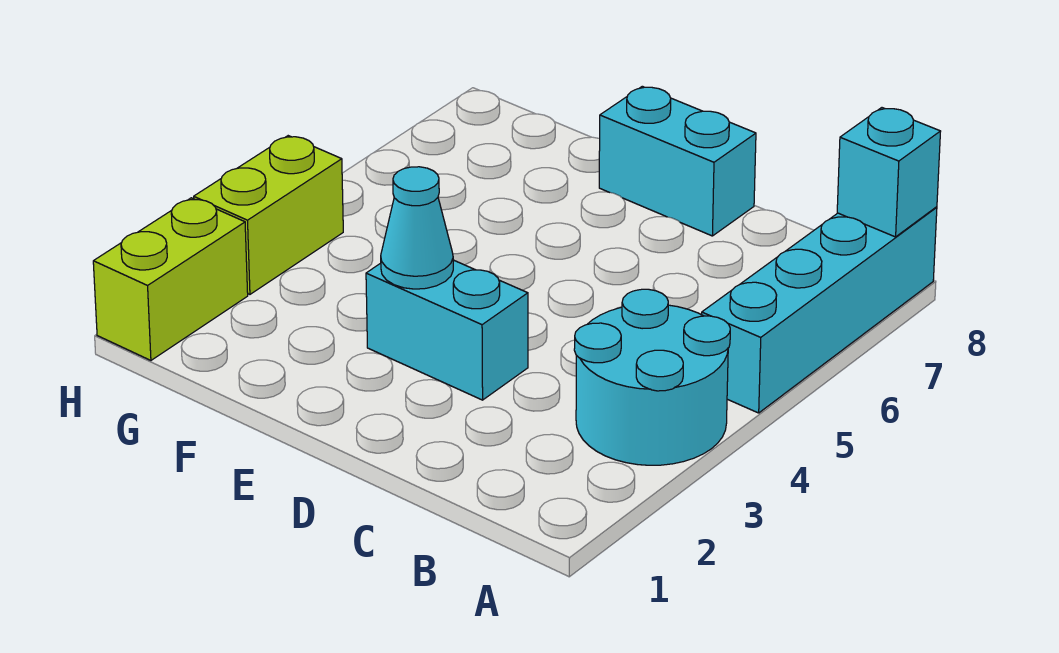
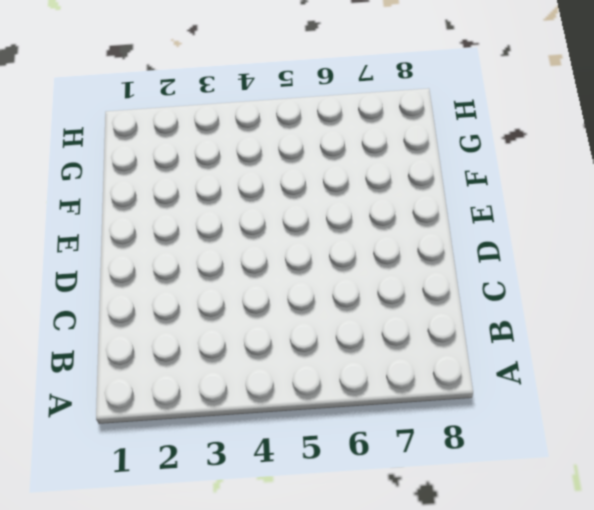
none -> cyan round brick A3:B4 level 1
none -> cyan brick A5:A8 level 1

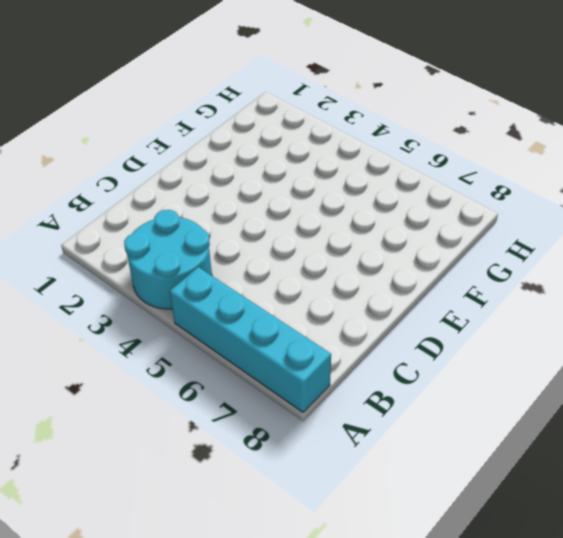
none -> cyan brick D3:E3 level 1
none -> cyan brick D8:E8 level 1

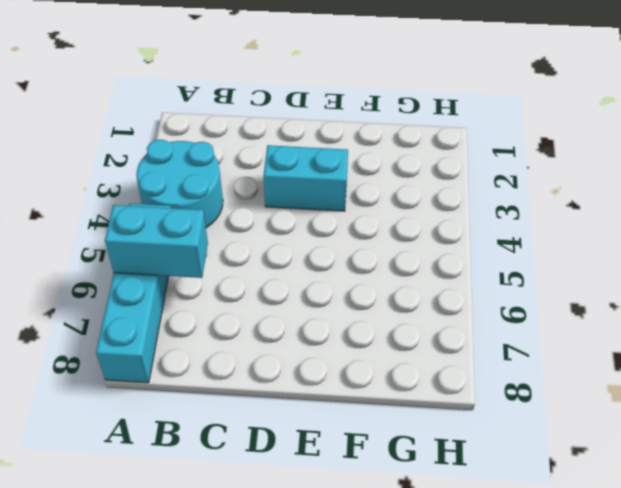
cyan brick A6:B6 level 2 -> cyan brick D8:E8 level 1
none -> lime brick H1:H2 level 1
none -> lime brick H3:H4 level 1

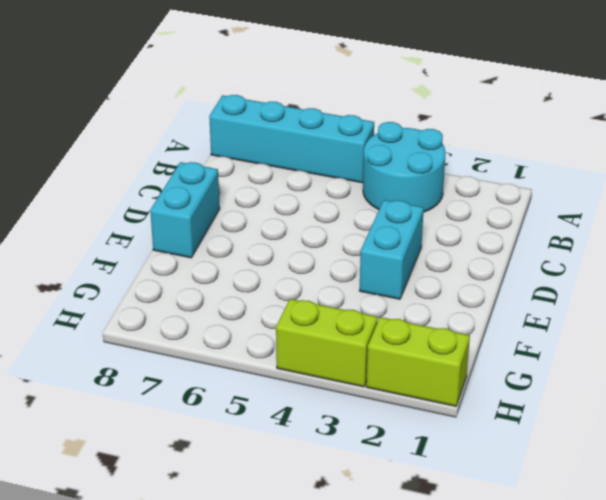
none -> cyan brick A8 level 2
none -> cyan cone E3 level 2

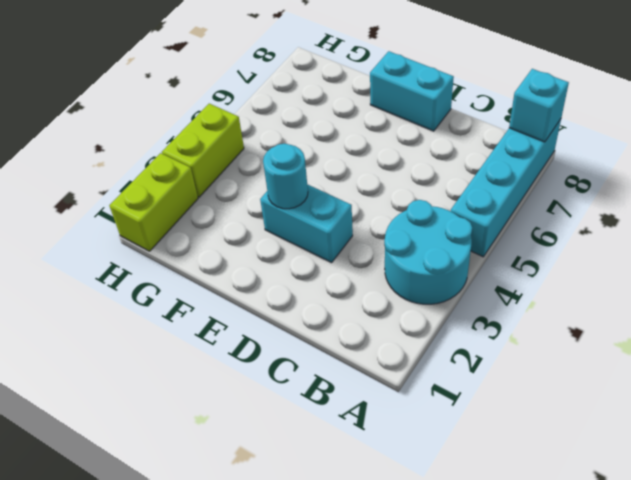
cyan round brick E3 level 2 -> cyan cone E3 level 2

